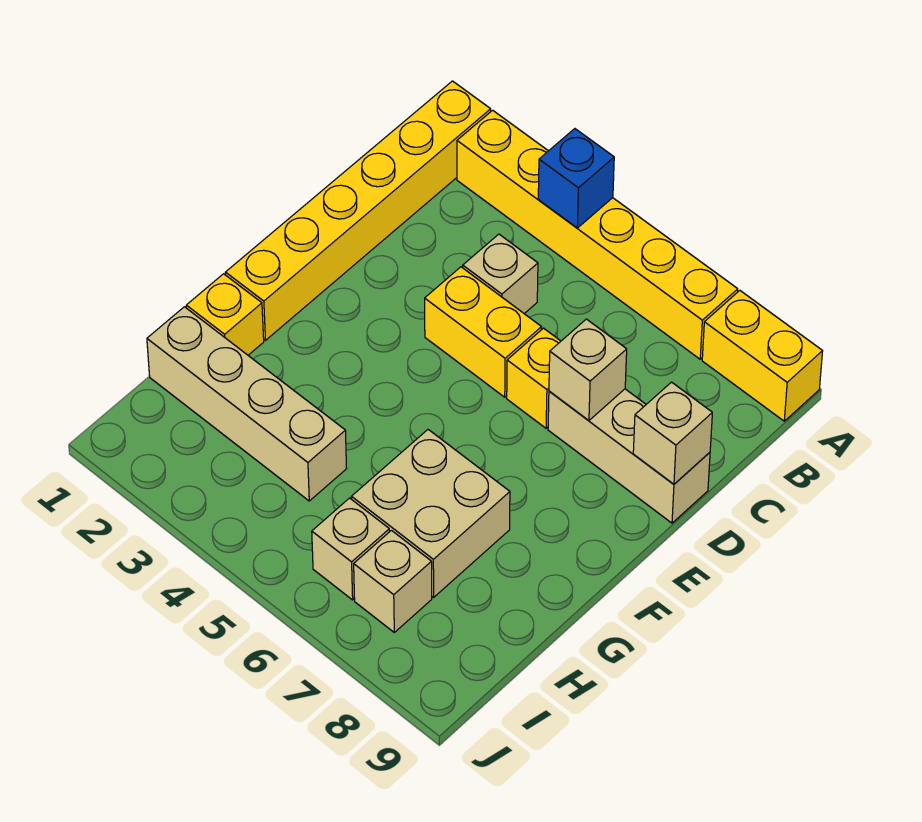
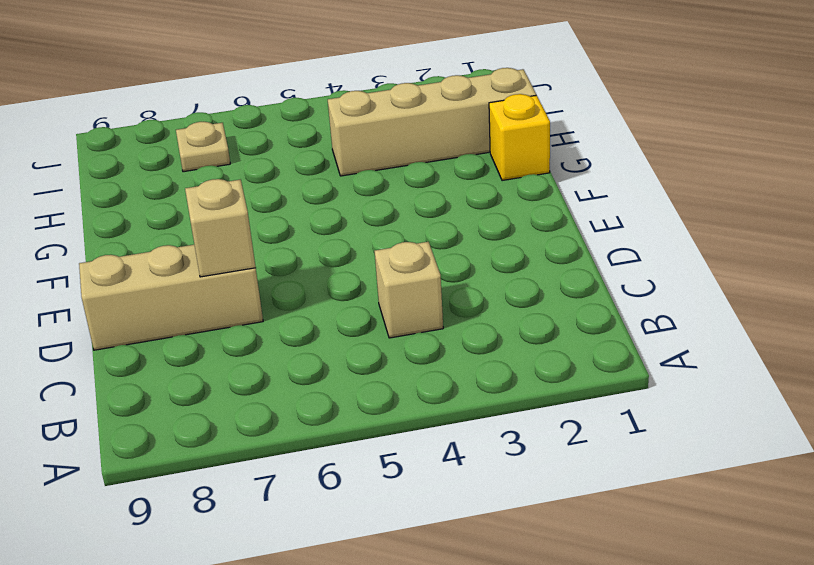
tan plate I7 level 1 -> tan brick I7 level 1
none -> yellow brick A1:F1 level 1
none -> yellow brick A2:A7 level 1
none -> yellow brick A8:A9 level 1

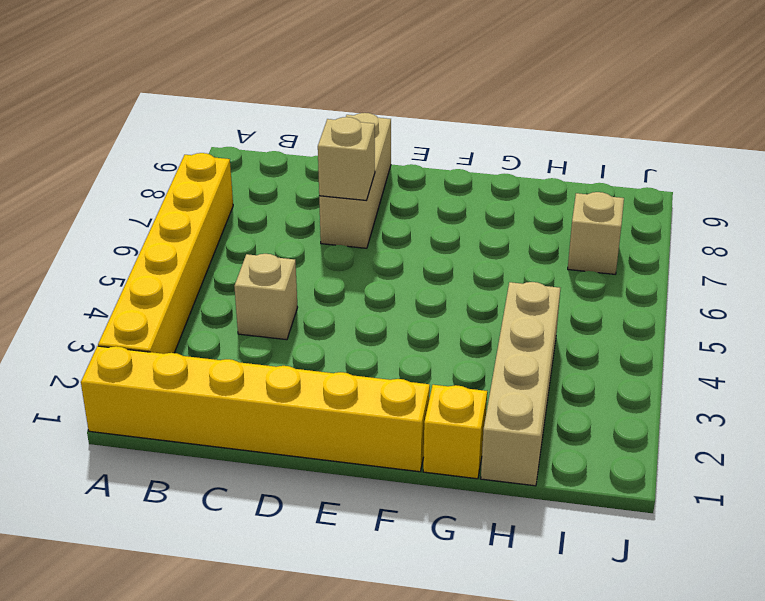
none -> yellow brick A8:A9 level 1
none -> yellow brick D4:D5 level 1
none -> yellow brick D6 level 1

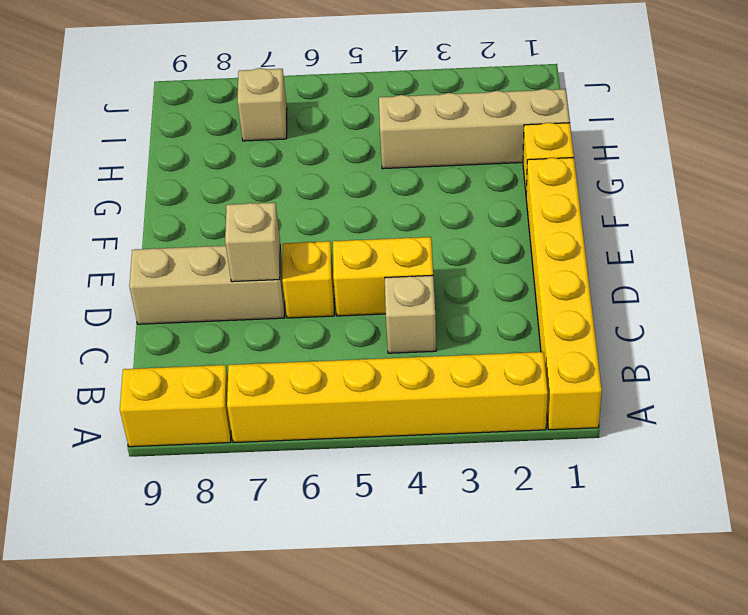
none -> tan brick G6:H7 level 1
none -> tan brick I6 level 1
none -> blue brick A4 level 2

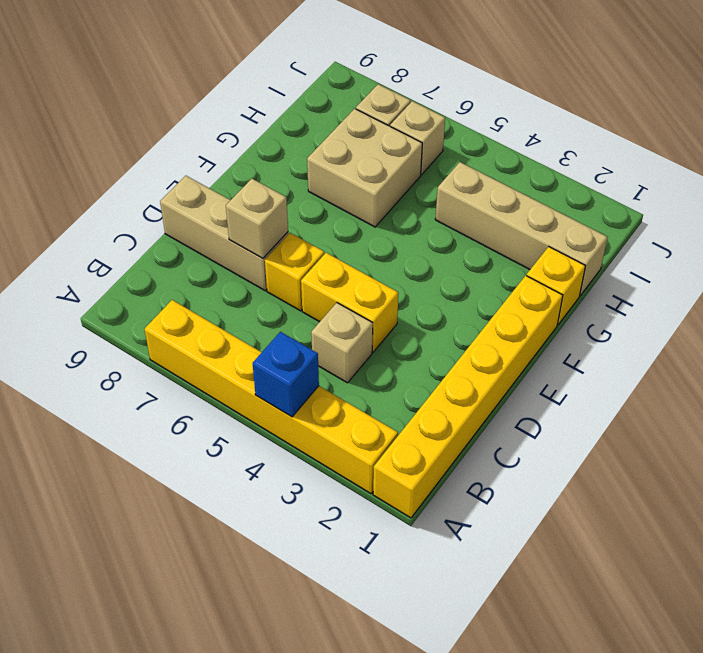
none -> yellow brick A8:A9 level 1
none -> tan brick D9 level 2

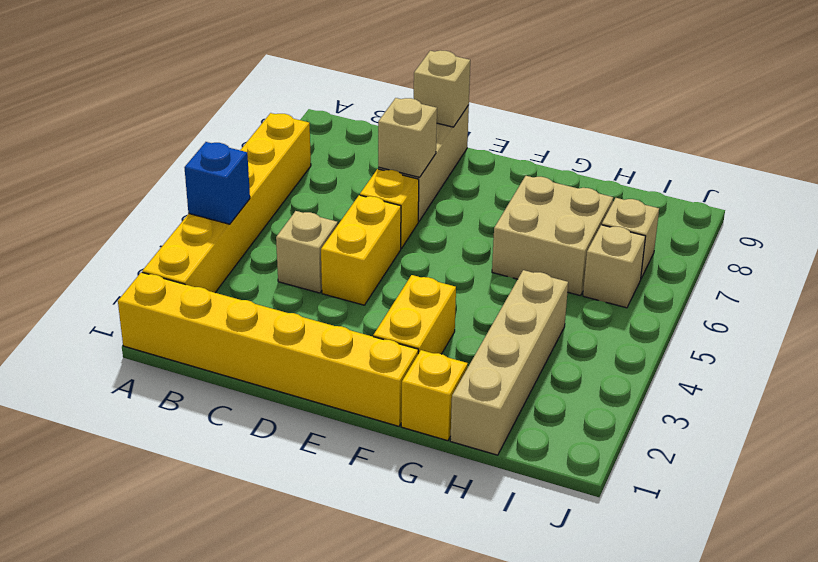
yellow brick F2:F3 level 1 -> yellow brick A8:A9 level 1

